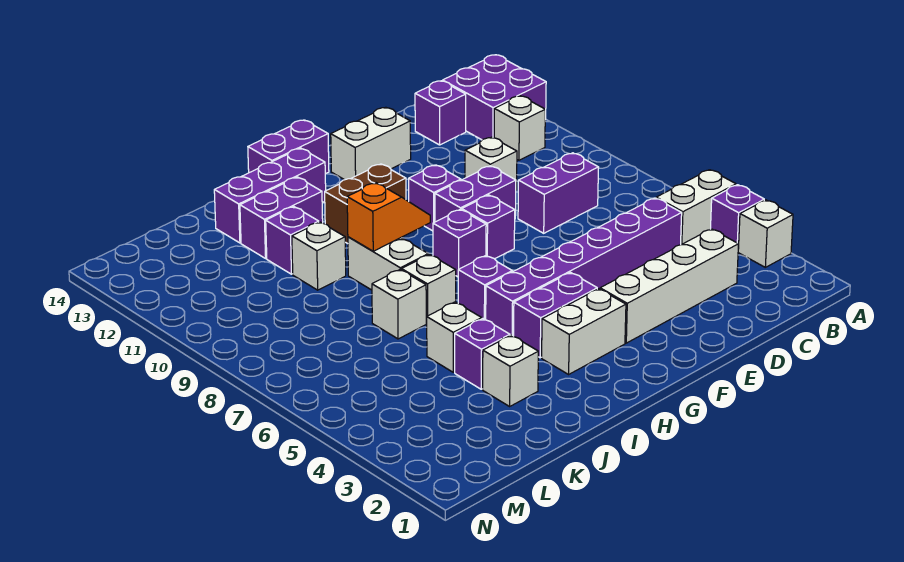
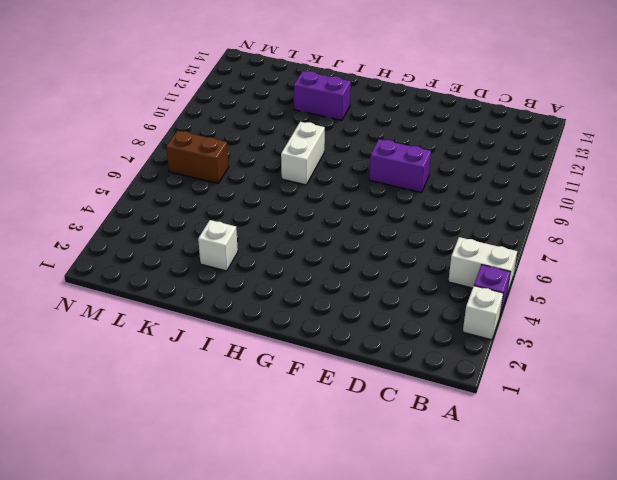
brown brick L7:M7 level 1 -> brown brick G11:H11 level 1
none -> purple brick A12:B13 level 1
none -> white brick B11 level 1
none -> white brick C3:F3 level 1
none -> purple brick C5:H5 level 1

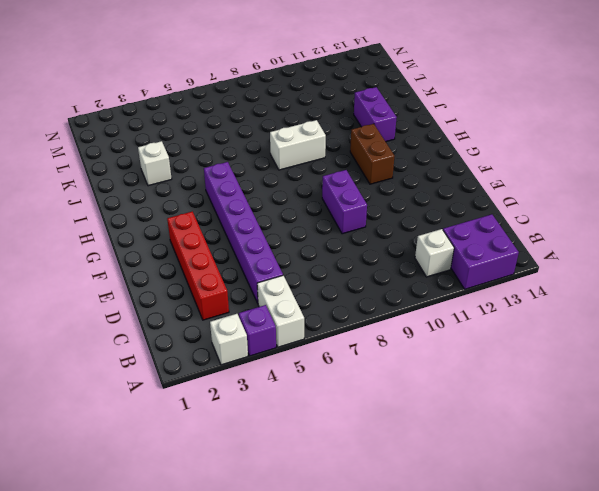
red brick C3:F3 level 1 -> white brick C3:F3 level 1
none -> purple brick C8:D8 level 1
none -> purple brick C13 level 1
none -> white brick D10 level 1
none -> white brick E13:F13 level 1

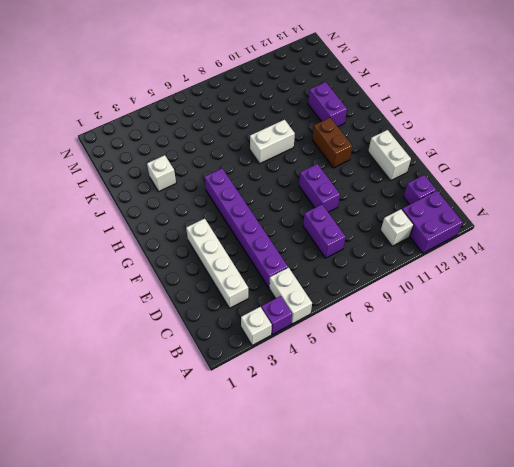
none -> white brick D10 level 1
none -> purple brick F8 level 1
none -> purple brick F10 level 1
none -> white brick G3:H3 level 1

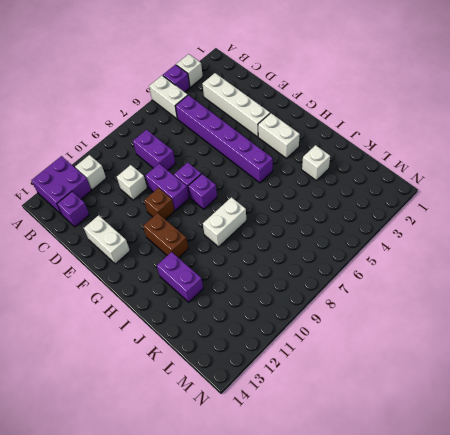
brown brick F10 level 1 -> purple brick F10 level 1
none -> purple brick G4:H4 level 1
none -> purple brick G14:H14 level 1
none -> purple brick H6 level 1
none -> purple brick H13:J13 level 1

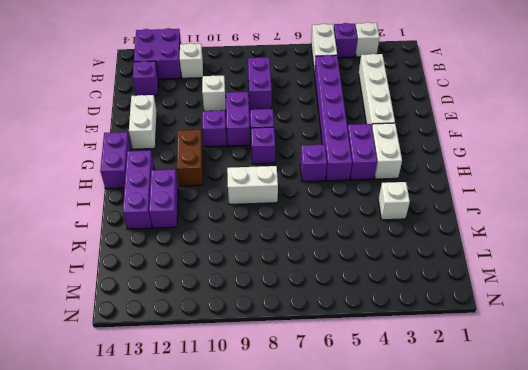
none -> white brick I7 level 1
none -> purple brick J4 level 1
none -> white brick J5 level 1
none -> white brick J7 level 1

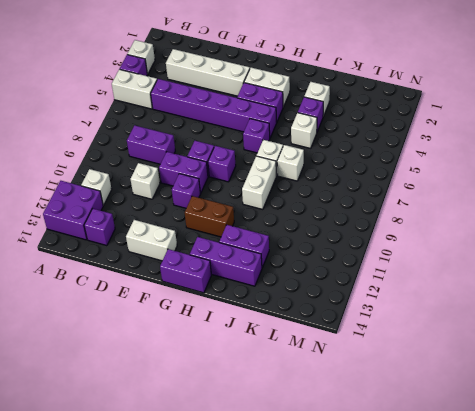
none -> white brick J10 level 1
none -> purple brick J11 level 1
none -> orange slope H9:I9 level 2 top I

